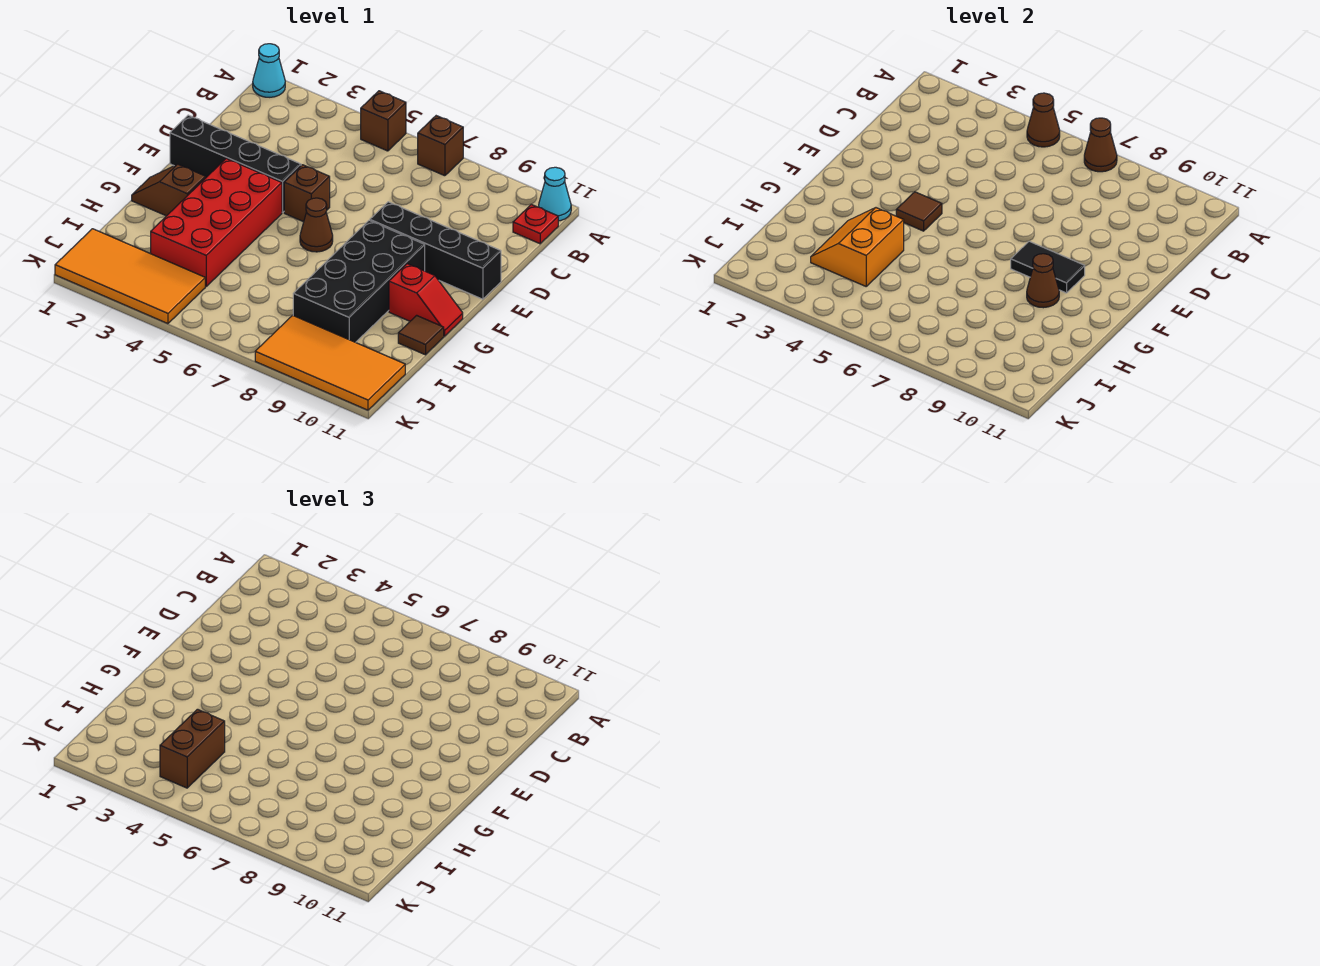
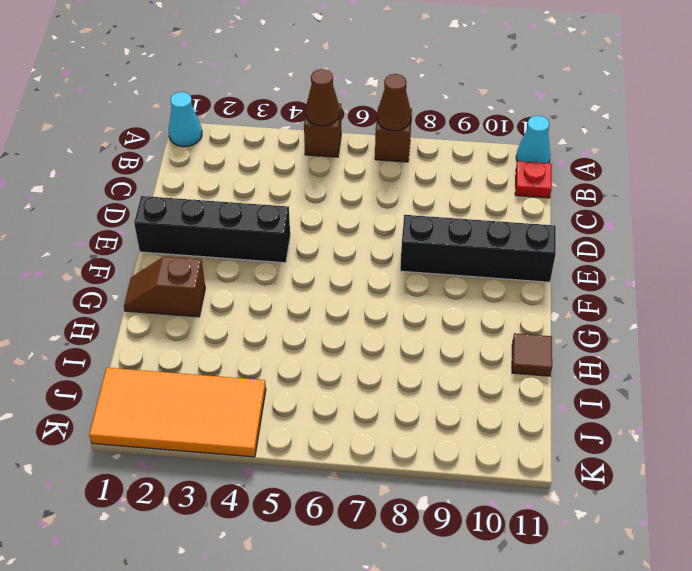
none -> brown brick E5 level 1
none -> red brick F3:I4 level 1
none -> brown cone F6 level 1

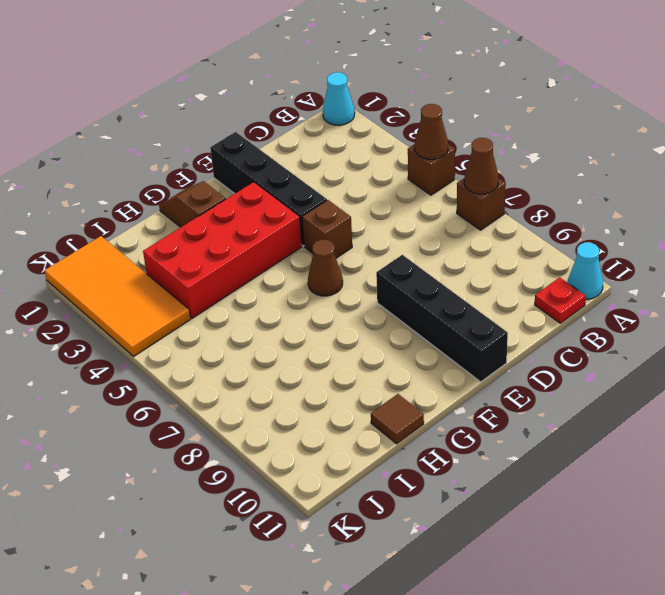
none -> black brick F8:I9 level 1
none -> red slope G10:G11 level 1 top 10
none -> orange tile J8:K11 level 1

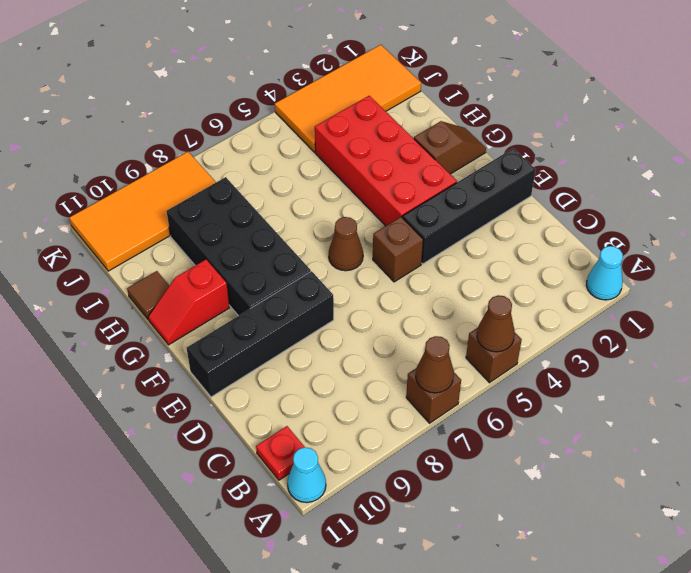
none -> brown tile F4 level 2
none -> black tile F8:F9 level 2
none -> brown cone G9 level 2

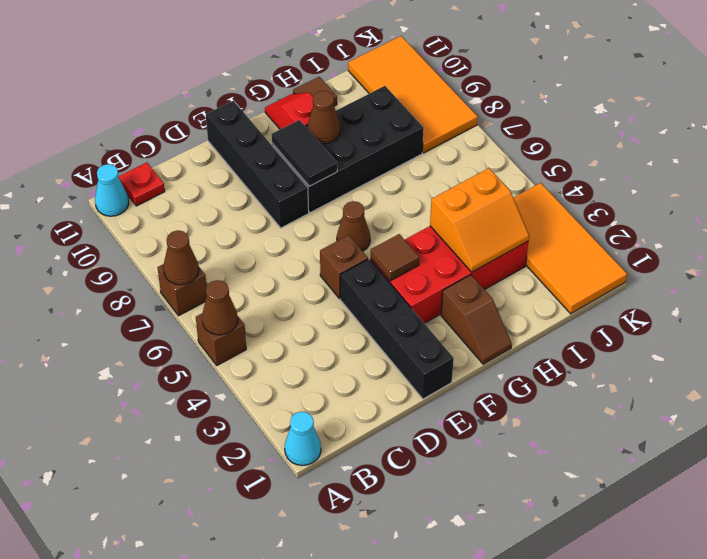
none -> brown brick I4:J4 level 3

